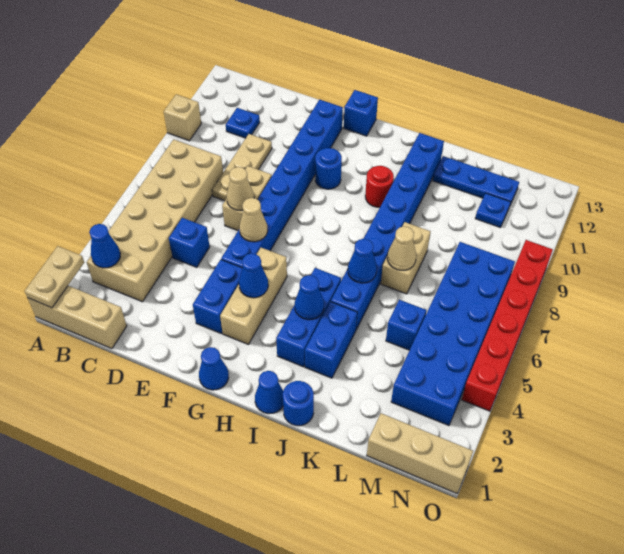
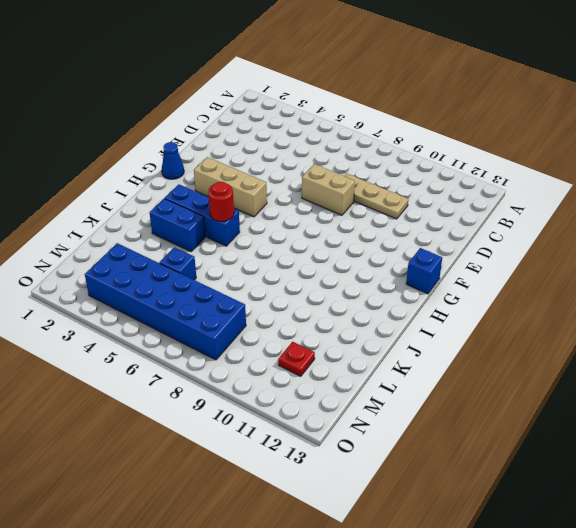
red round brick I5 level 2 -> red round brick I10 level 1
red plate M11 level 1 -> blue plate M11 level 1
none -> tan brick A1:C1 level 1
none -> tan brick A10 level 1
none -> tan brick B3:C8 level 1
none -> blue plate C11 level 1

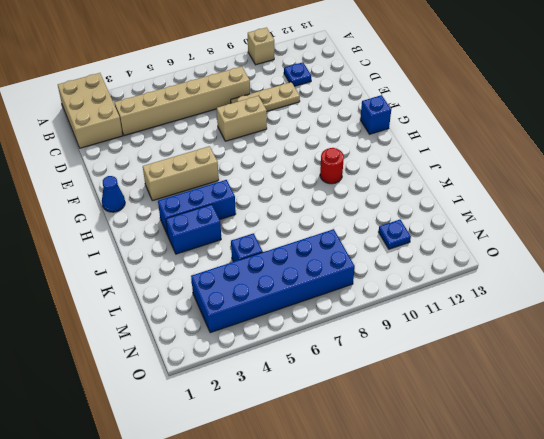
tan brick A1:C2 level 1 -> tan brick A1:C1 level 1
tan brick C3:C8 level 1 -> tan brick B3:C8 level 1
none -> blue brick D5 level 1
none -> blue brick F3:F4 level 1
none -> blue brick F5:F12 level 1
none -> blue round brick G10 level 1

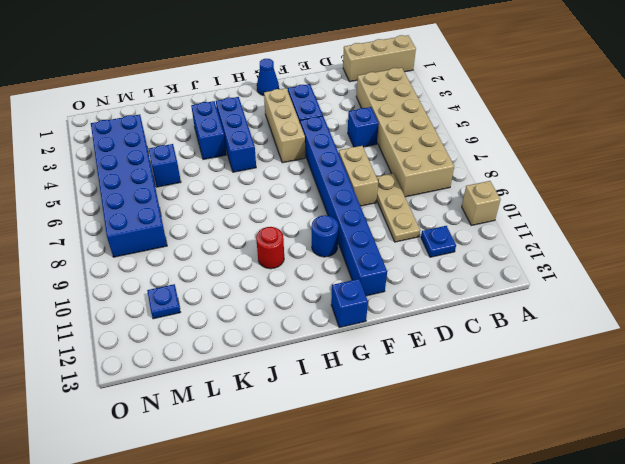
none -> blue cone I1 level 1
none -> blue round brick J1 level 1
none -> blue brick J5:J12 level 1
none -> tan brick K7:K8 level 1

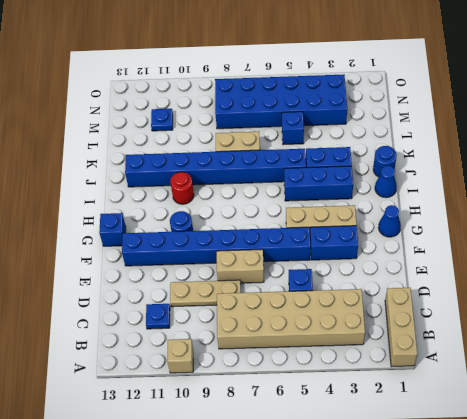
none -> blue plate K12:M12 level 1
none -> tan brick M1:O1 level 1
none -> red brick O4:O9 level 1
none -> tan plate A1:A2 level 2

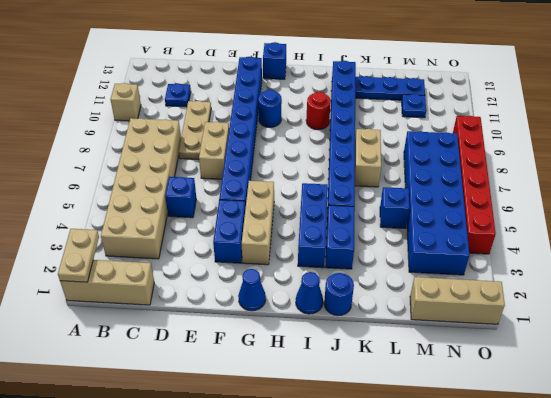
none -> blue cone B3 level 2
none -> tan cone E7 level 2
none -> tan cone F6 level 2
none -> blue cone G4 level 2

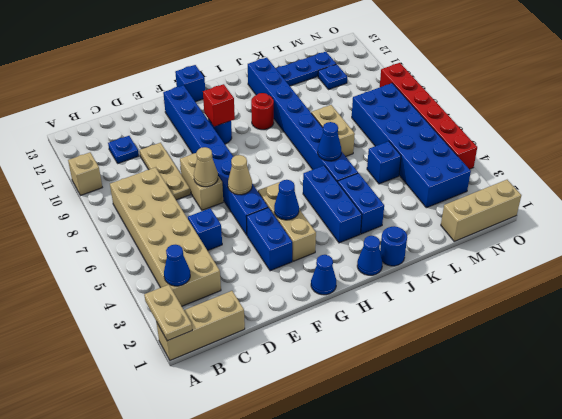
red brick G10 level 2 -> none
none -> blue cone I4 level 2
none -> tan cone K7 level 2

